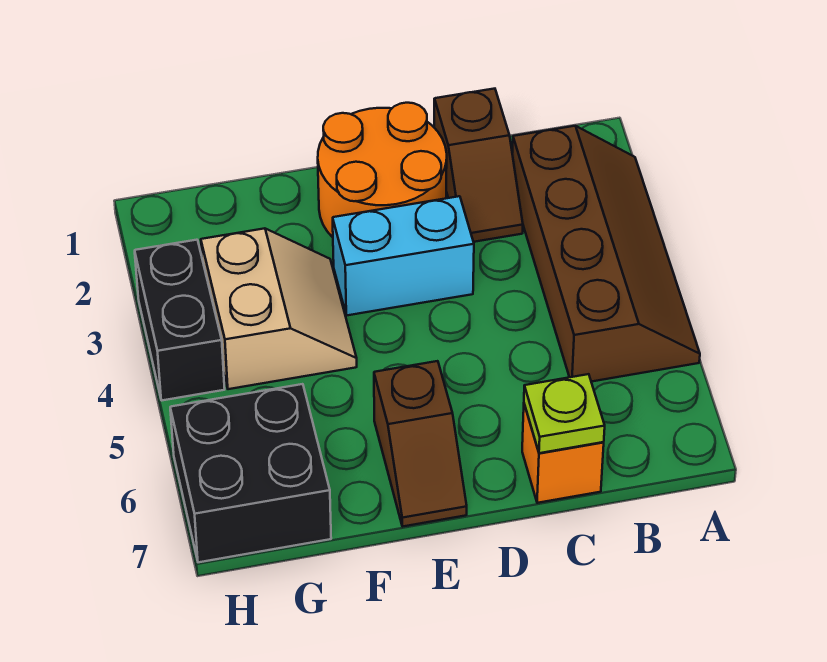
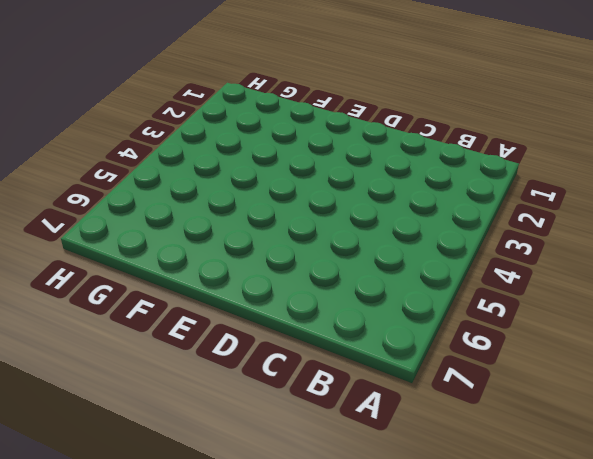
none -> brown slope A2:B5 level 1 top B
none -> brown slope C1:C2 level 1 top 1

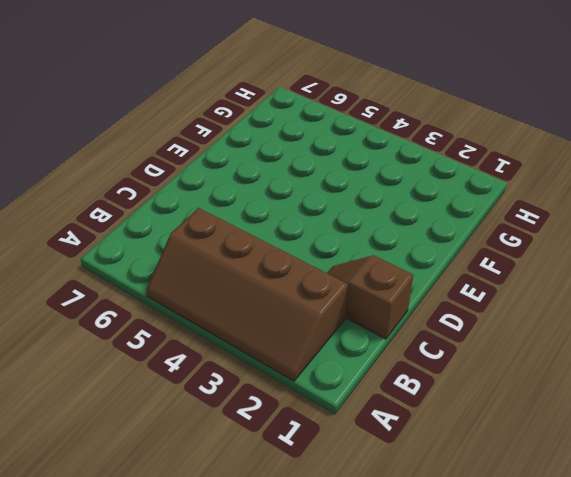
none -> orange brick C7 level 1
none -> orange round brick D1:E2 level 1

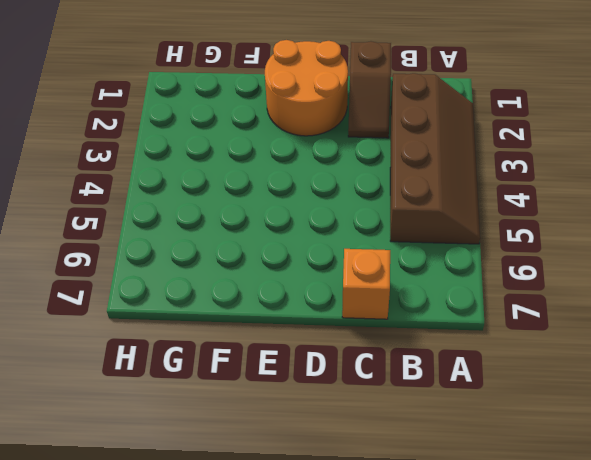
none -> cyan brick D3:E3 level 1
none -> brown slope E6:E7 level 1 top 6

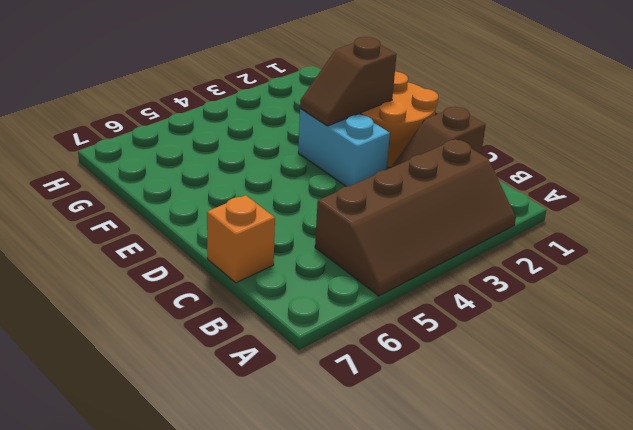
brown slope E2:E3 level 2 top 2 -> brown slope E6:E7 level 1 top 6
none -> tan slope F3:G4 level 1 top G
none -> black brick G6:H7 level 1

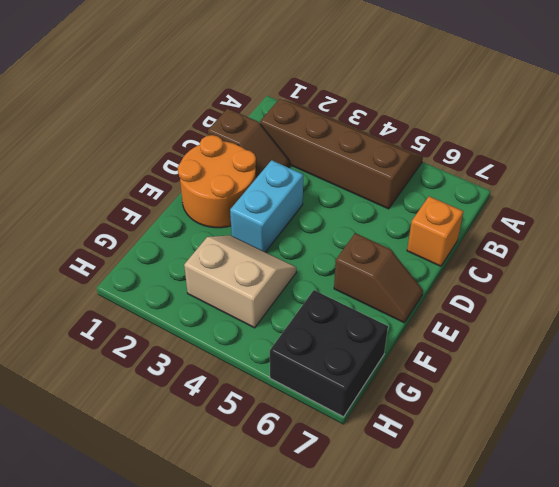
none -> black brick H3:H4 level 1
none -> lime plate C7 level 2

